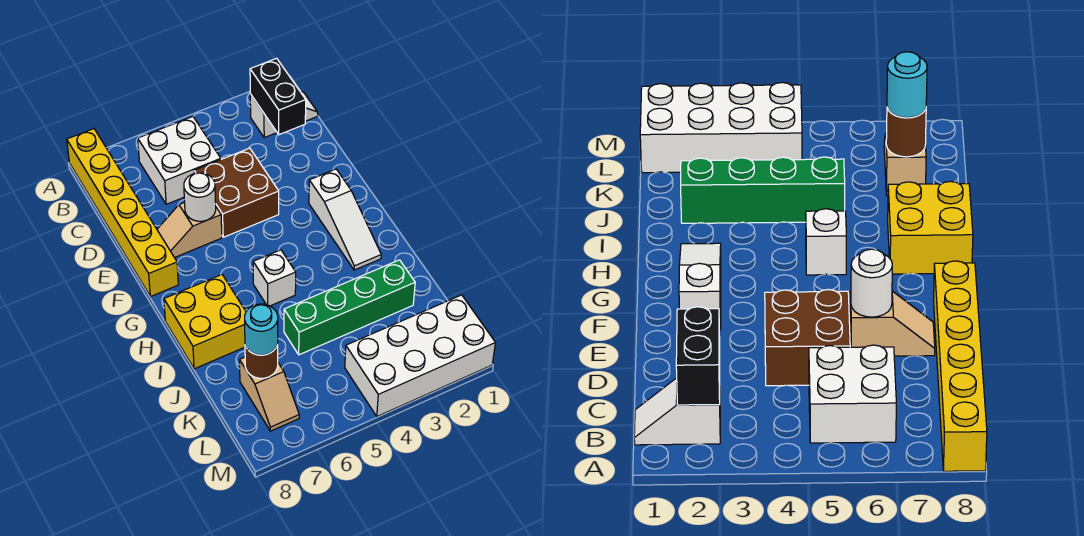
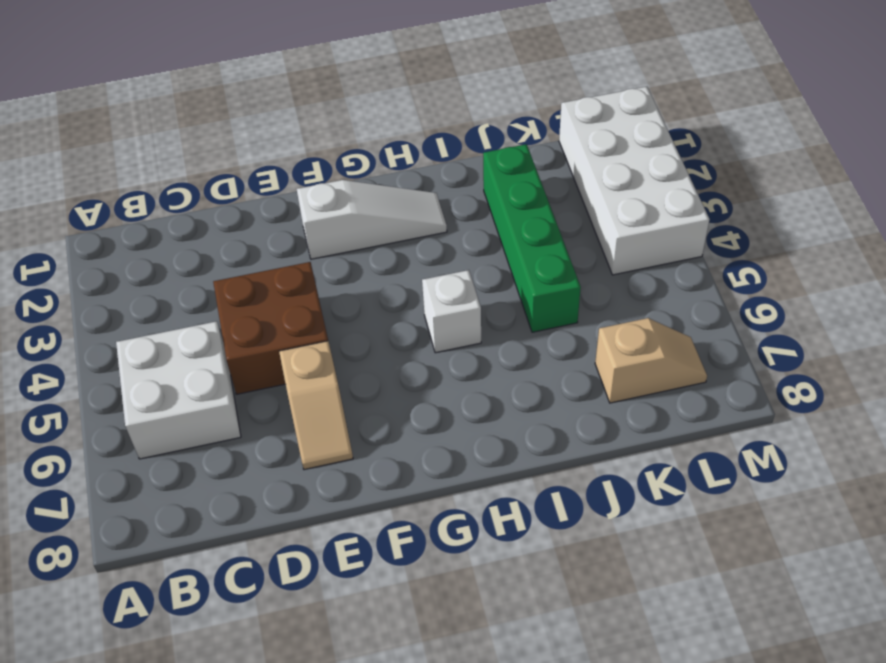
none -> yellow brick A8:F8 level 1
none -> white slope B1:B2 level 1 top 2
none -> yellow brick H7:I8 level 1

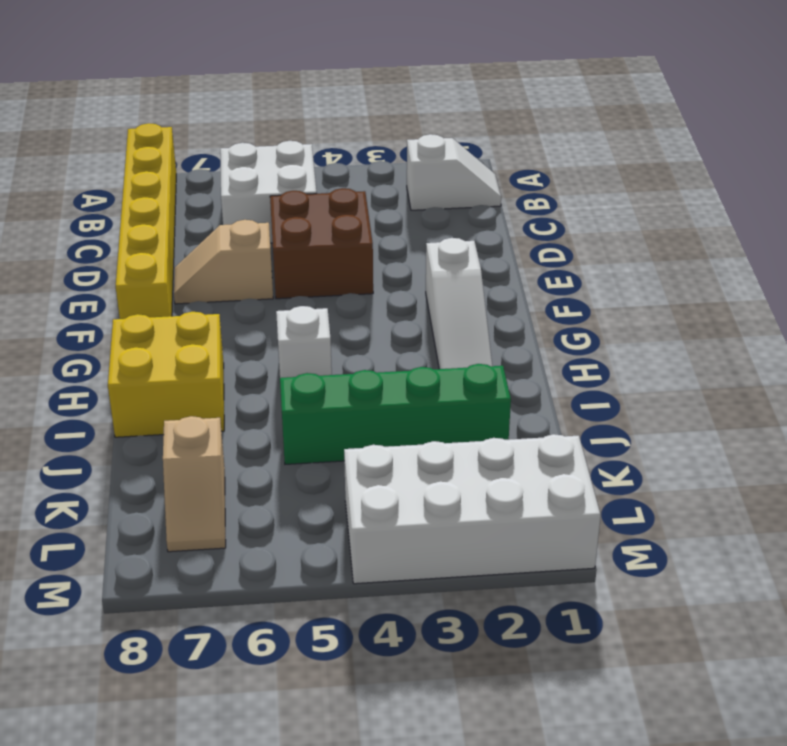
none -> black brick B2:C2 level 2
none -> white round brick E6 level 2
none -> brown round brick K7 level 2

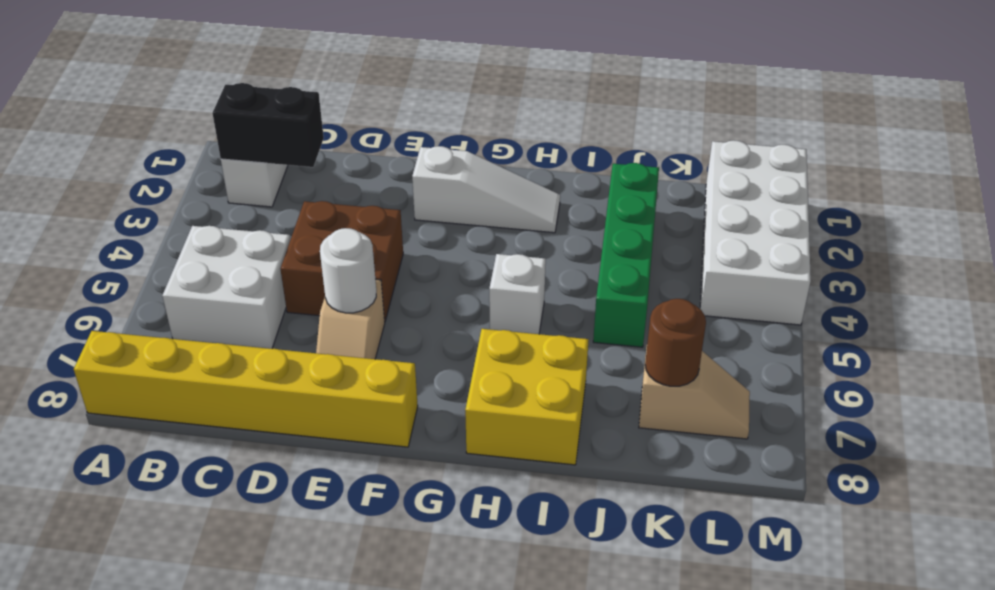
none -> cyan round brick K7 level 3

